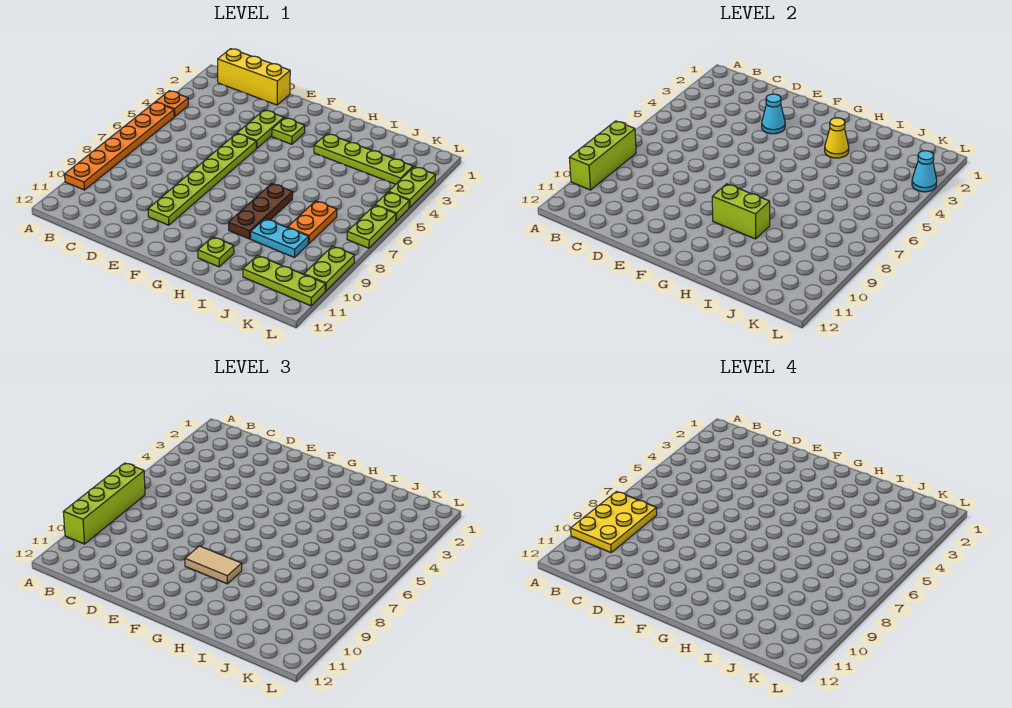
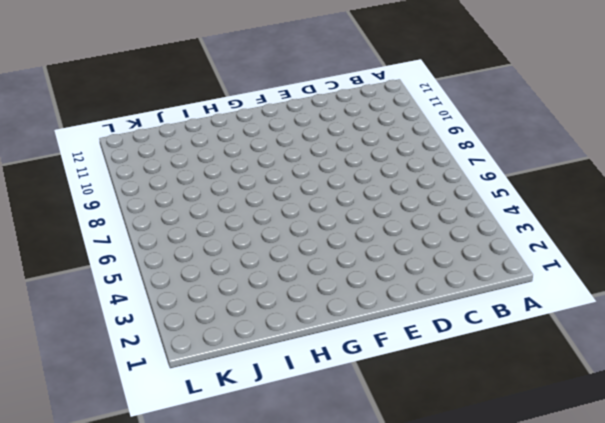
none -> orange plate A4 level 1
none -> orange plate A5:A10 level 1
none -> yellow brick B1:D1 level 1

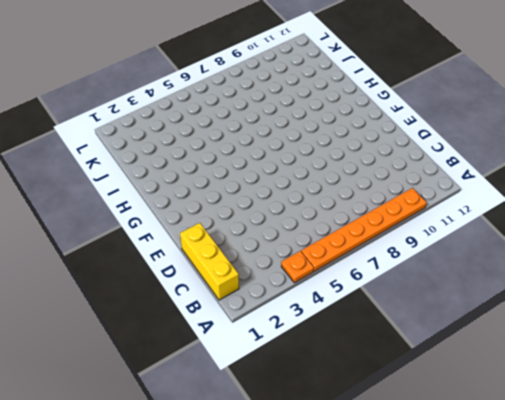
none -> lime plate E3:E4 level 1
none -> lime plate E5:E10 level 1
none -> lime plate F3 level 1

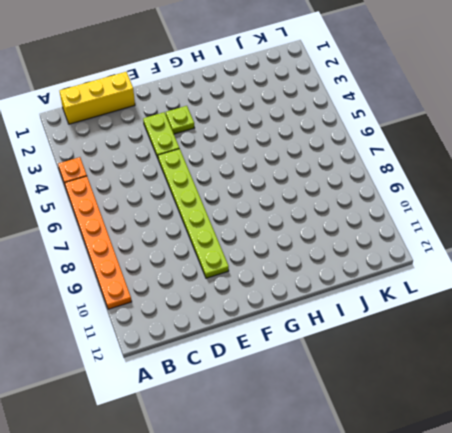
none -> lime plate H3:K3 level 1
none -> brown plate H7:H9 level 1
none -> lime plate H11 level 1

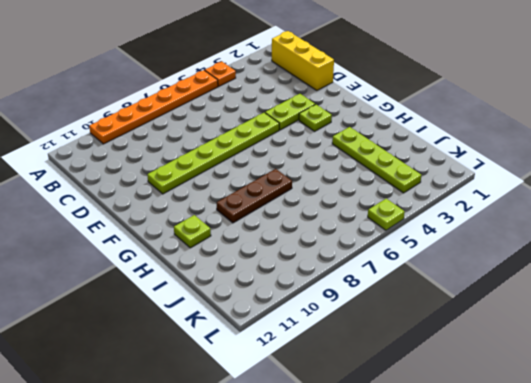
none -> cyan plate I9:J9 level 1
none -> orange plate J7:J8 level 1
none -> lime plate J11:L11 level 1

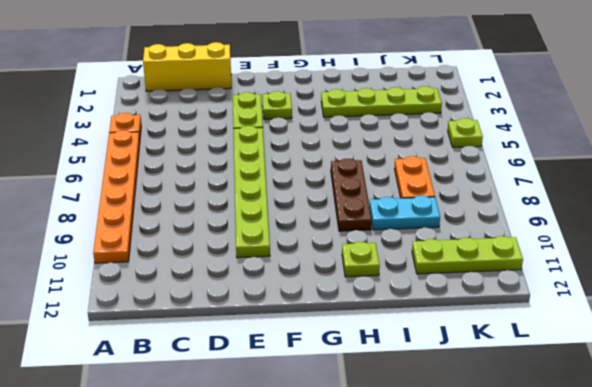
none -> lime plate L3:L4 level 1
none -> lime plate L6:L7 level 1
none -> lime plate L9:L10 level 1

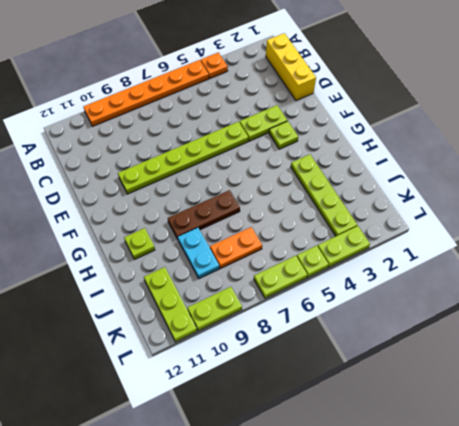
none -> lime brick A8:A10 level 2
none -> cyan cone E3 level 2
none -> lime brick G9:H9 level 2

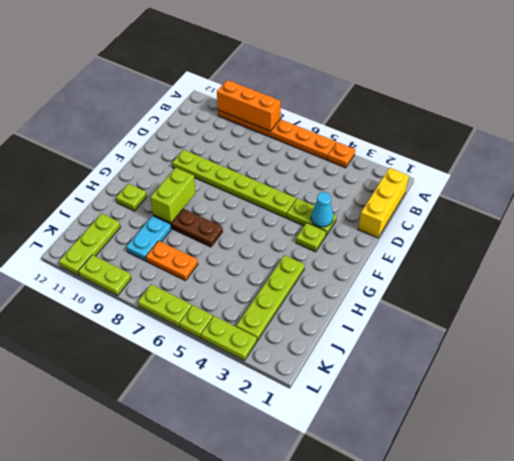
orange brick A8:A10 level 2 -> lime brick A8:A10 level 2
none -> yellow cone H3 level 2
none -> cyan cone L3 level 2
none -> lime brick A7:A10 level 3

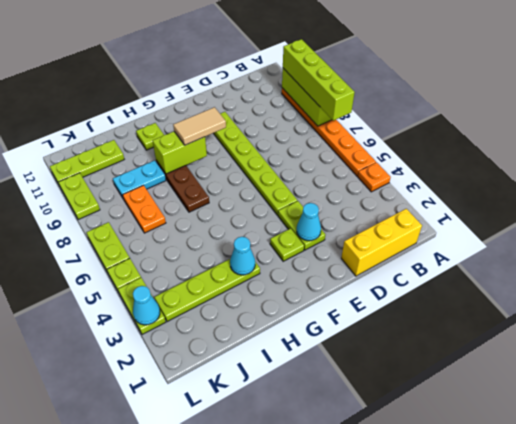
cyan cone H3 level 2 -> yellow cone H3 level 2
none -> yellow plate A8:B10 level 4

